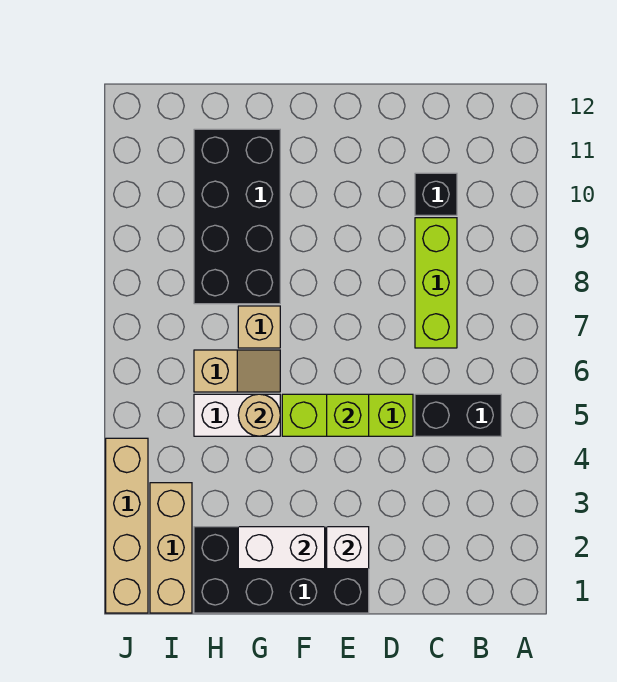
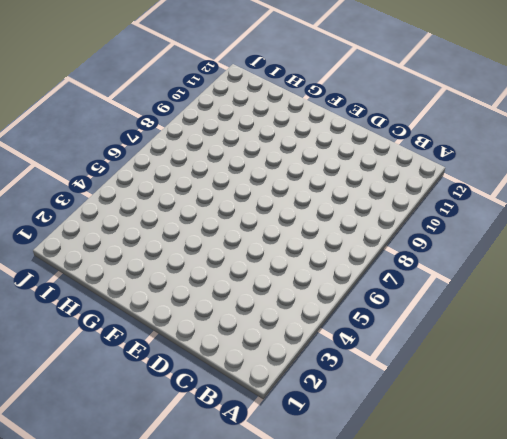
none -> black brick B5:C5 level 1
none -> lime brick C7:C9 level 1
none -> black brick C10 level 1

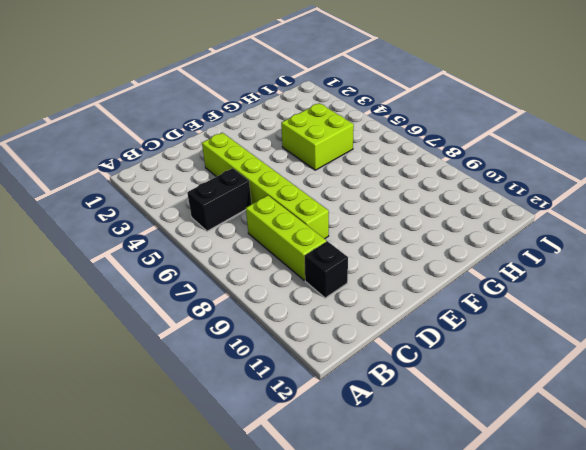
lime brick D3:D8 level 1 -> lime brick D5:F5 level 1
lime brick G4:H5 level 1 -> white brick G5:H5 level 1
none -> black brick E1:H2 level 1
none -> tan slope G6:H6 level 1 top H
none -> tan brick G7 level 1

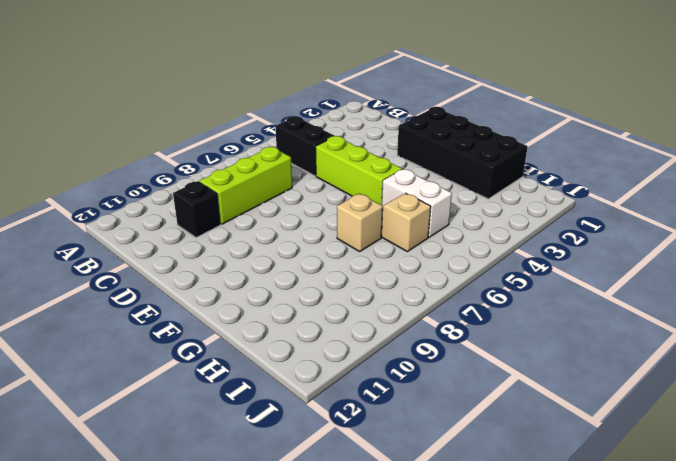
none -> black brick G8:H11 level 1
none -> tan brick I1:I3 level 1
none -> tan brick J1:J4 level 1

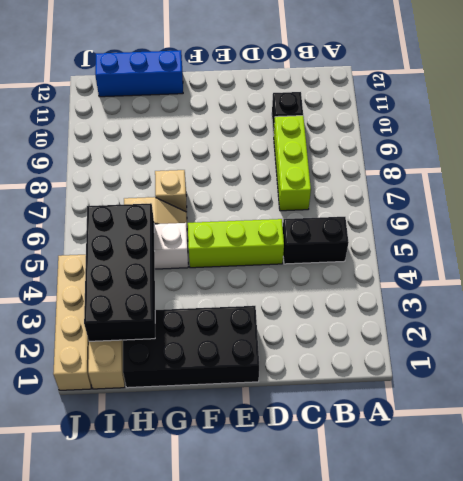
blue brick G12:I12 level 1 -> none
black brick H2:I5 level 2 -> black brick G8:H11 level 1
none -> white brick E2 level 2
none -> lime brick E5 level 2
none -> white brick F2:G2 level 2

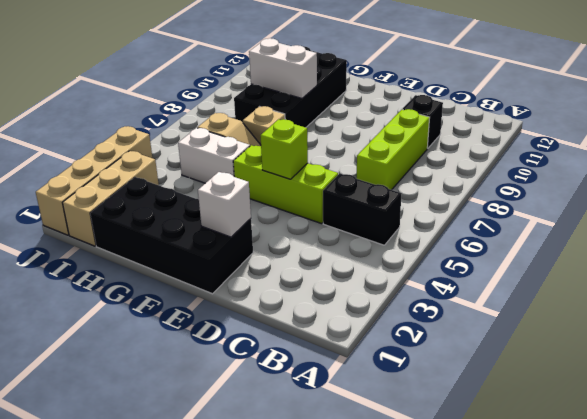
white brick G9:H9 level 2 -> white brick F2:G2 level 2
none -> tan round brick G5 level 2

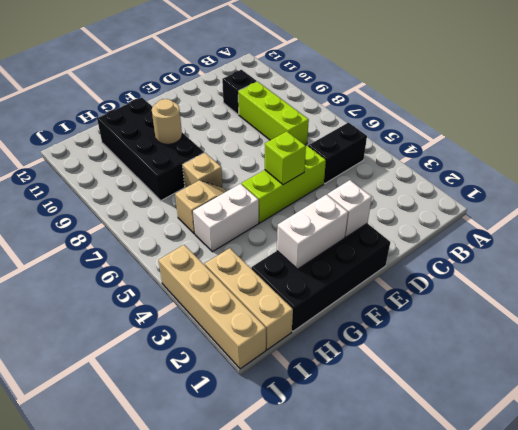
tan round brick G9 level 2 -> tan round brick G5 level 2

